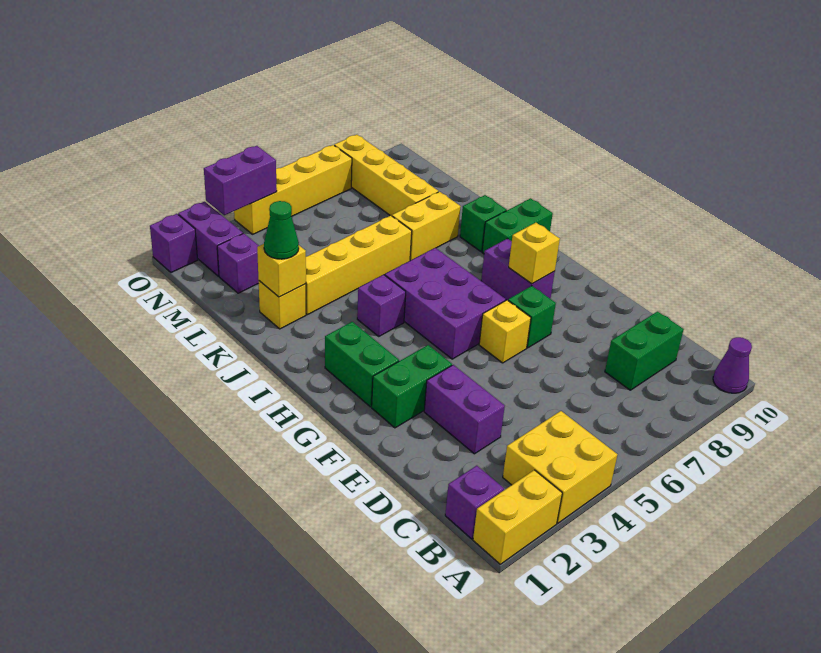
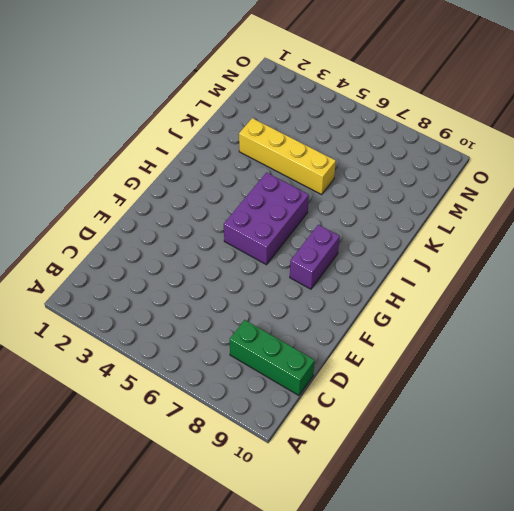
green brick C8:C10 level 1 -> green brick C8:C9 level 1
none -> yellow brick A1:A2 level 1
none -> yellow brick A3:B4 level 1
none -> purple cone A10 level 1

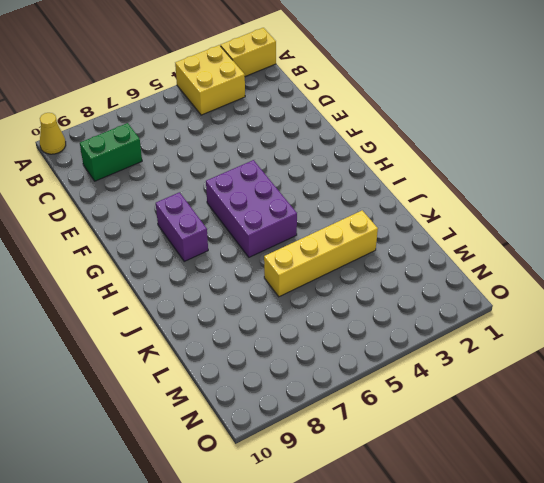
yellow cone A10 level 1 -> purple cone A10 level 1
none -> purple brick B1 level 1
none -> purple brick D3:E3 level 1
none -> green brick F2:F3 level 1

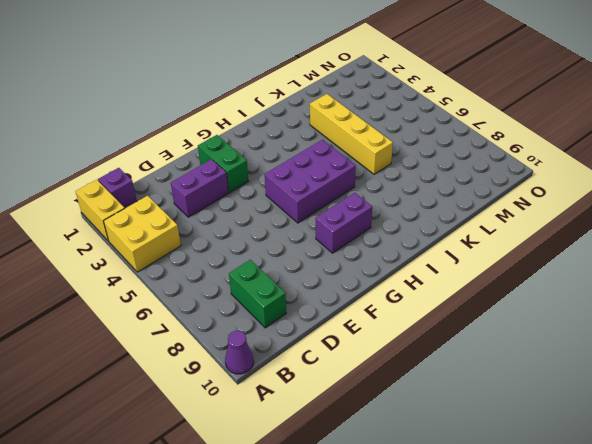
none -> yellow brick F6 level 1
none -> green brick F7 level 1
none -> green brick G2:H2 level 1

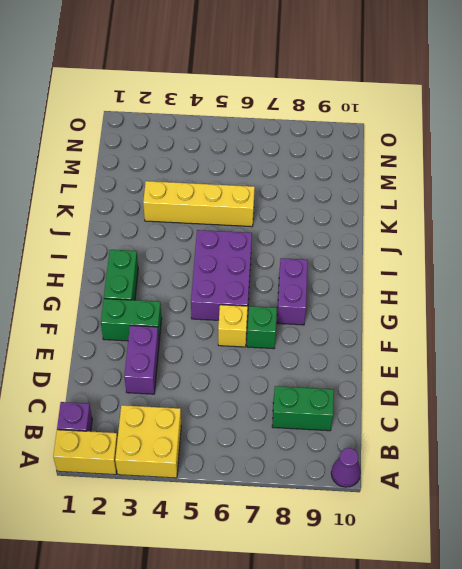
none -> purple brick I4 level 1
none -> green brick I9:I10 level 1
none -> green brick J9 level 1

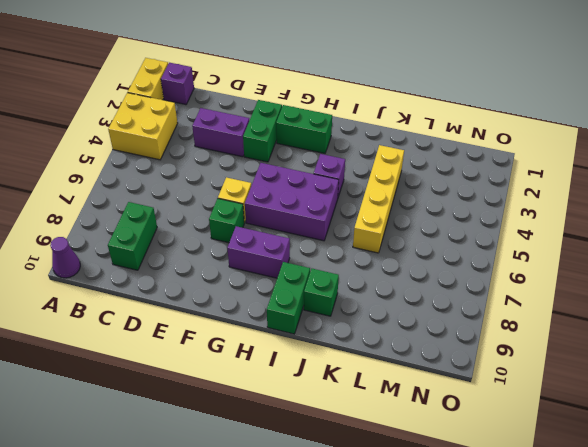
none -> yellow brick K2 level 1
none -> yellow brick K7:K8 level 1
none -> yellow brick L8:O8 level 1

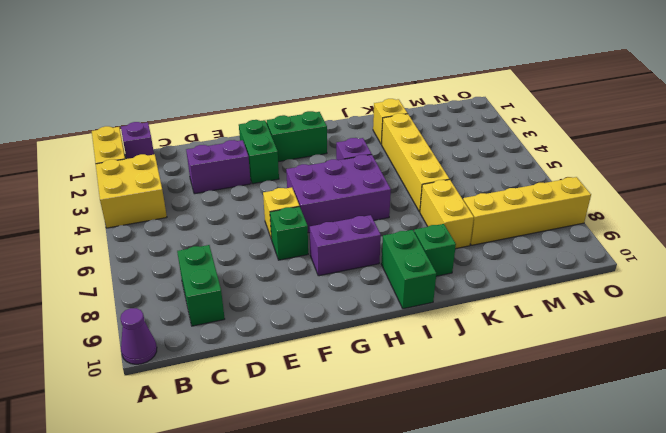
none -> purple brick M2 level 1
none -> purple brick N2:O2 level 1
none -> purple brick O1 level 1

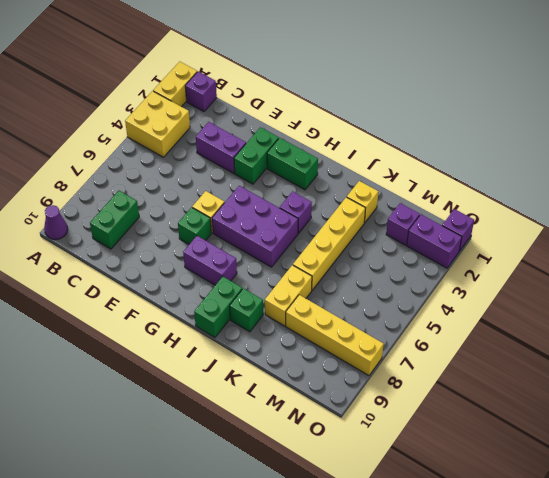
none -> yellow brick O4:O7 level 1
none -> yellow brick G8 level 2
none -> yellow brick K2 level 2

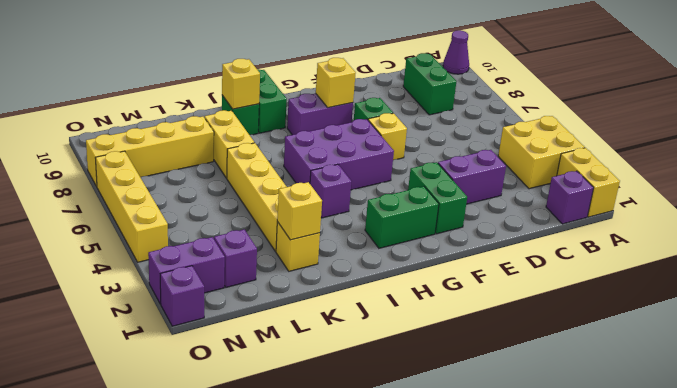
yellow brick J9 level 2 -> none
none -> purple brick O3:O4 level 2
none -> green cone K2 level 3

